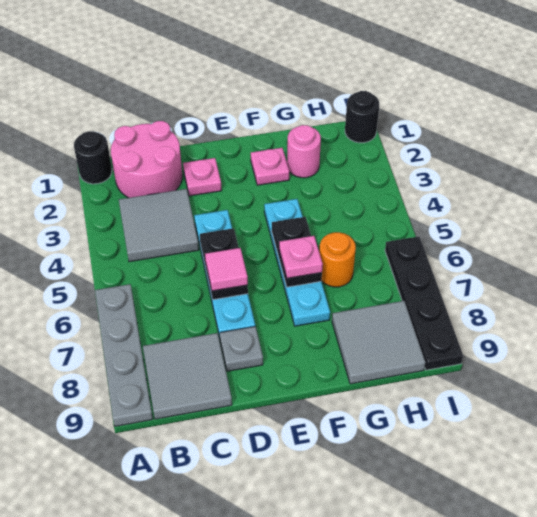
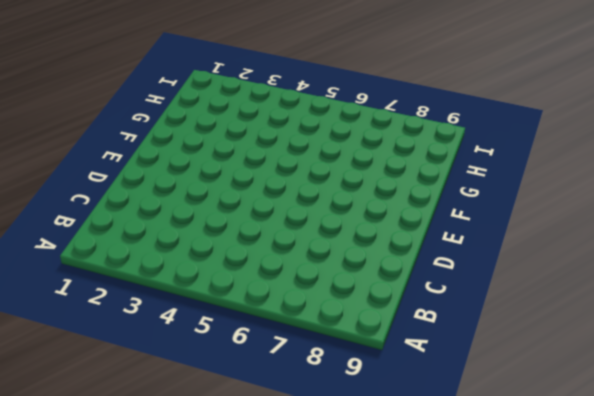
none -> black round brick A1 level 1
none -> grey plate A6:A9 level 1
none -> pink round brick B1:C2 level 1

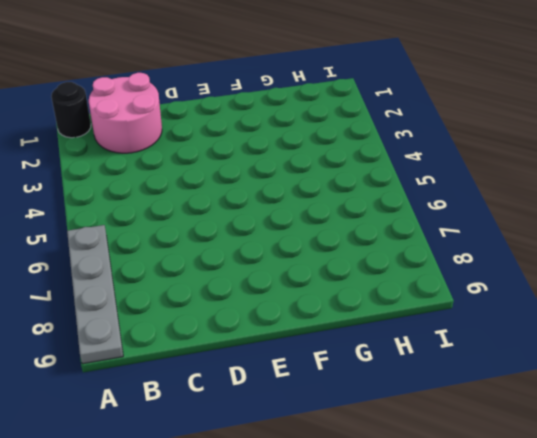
none -> grey tile B3:C4 level 1
none -> grey tile B8:C9 level 1
none -> pink plate D2 level 1

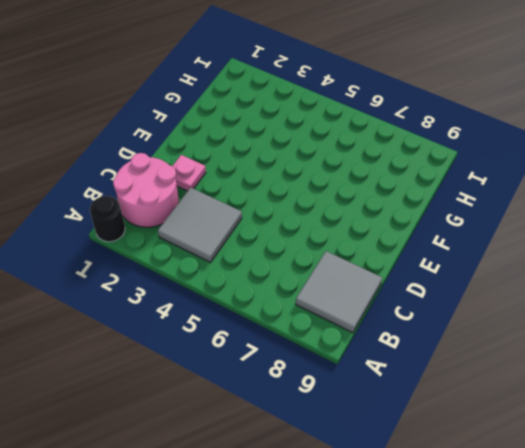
none -> grey plate A6:A9 level 1
none -> cyan plate D4:D7 level 1
none -> grey plate D8 level 1

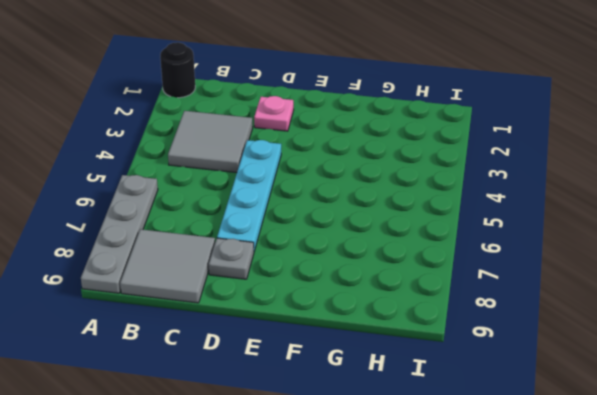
none -> pink round brick B1:C2 level 1
none -> pink plate F2 level 1
none -> cyan plate F4:F7 level 1

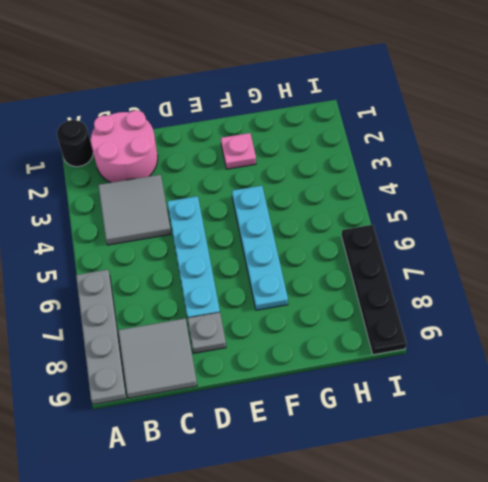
none -> pink plate D2 level 1
none -> pink round brick G2 level 1
none -> orange round brick G6 level 1

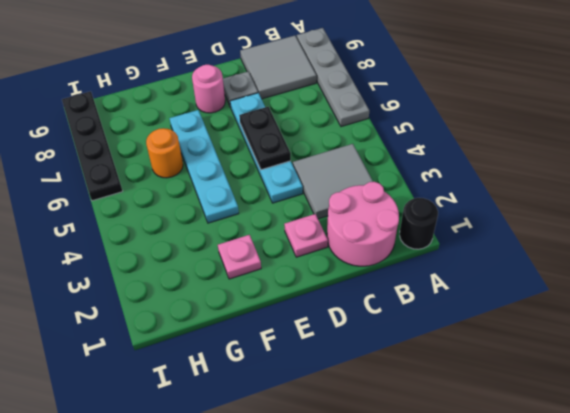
pink round brick E8 level 1 -> pink round brick G2 level 1
none -> grey tile G8:H9 level 1
none -> black round brick I1 level 1
none -> black plate F5:F6 level 2

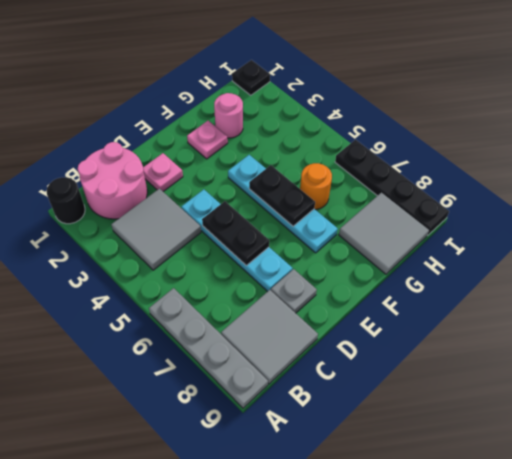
black plate I1 level 1 -> black round brick I1 level 1
none -> pink tile D6 level 3
none -> pink plate F6 level 3

